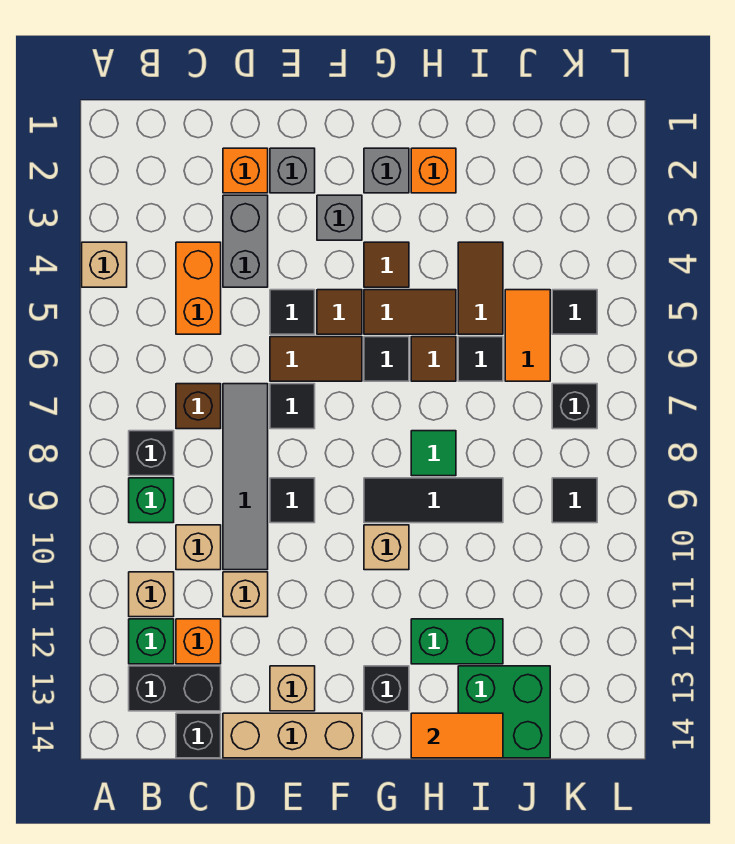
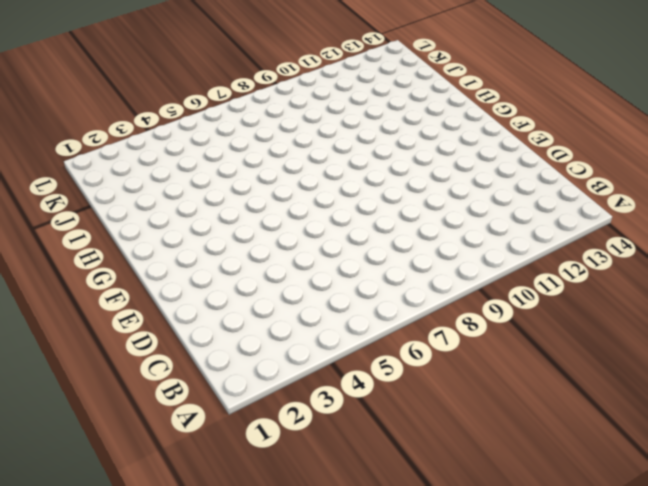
none -> tan brick A4 level 1
none -> black brick B8 level 1
none -> green brick B9 level 1
none -> tan brick B11 level 1

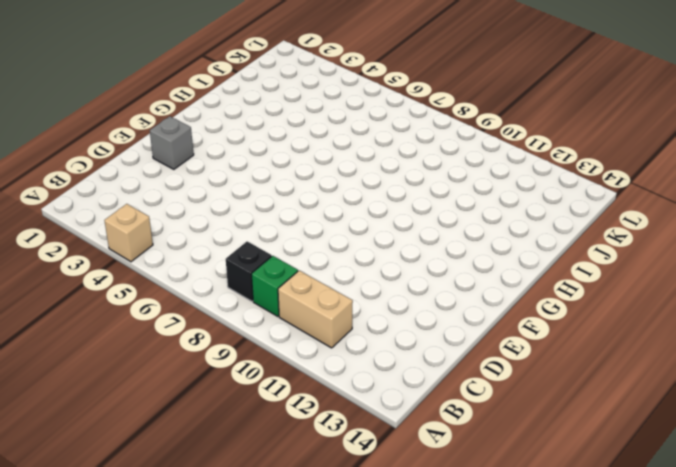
tan brick B10:B11 level 1 -> tan brick B11 level 1
none -> green brick B12 level 1
none -> black brick B13:C13 level 1
none -> orange brick C4:C5 level 1
none -> brown brick C7 level 1

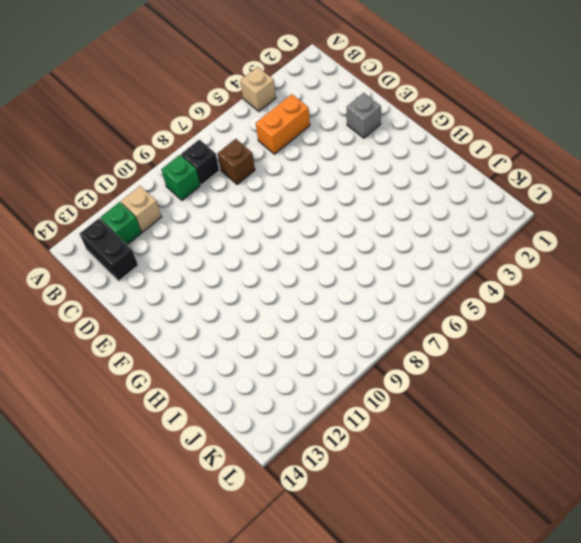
none -> tan brick C10 level 1
none -> orange brick C12 level 1
none -> black brick C14 level 1
none -> orange brick D2 level 1

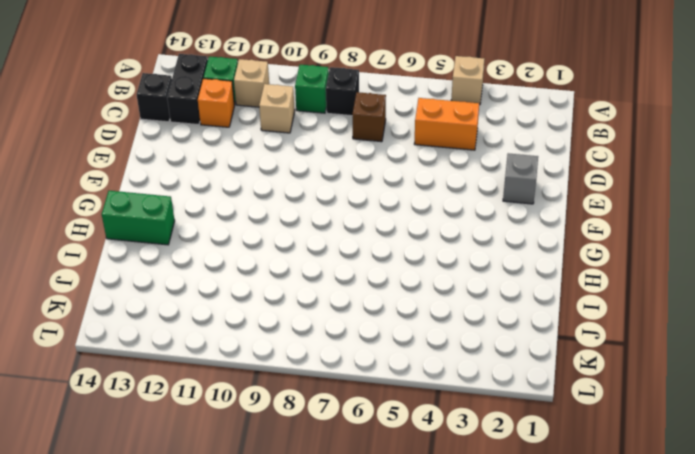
green brick H13:H14 level 1 -> green brick H12:I12 level 1
none -> orange brick D2 level 1
none -> grey brick D3:D4 level 1
none -> grey tile D7:D10 level 1
none -> tan brick D11 level 1

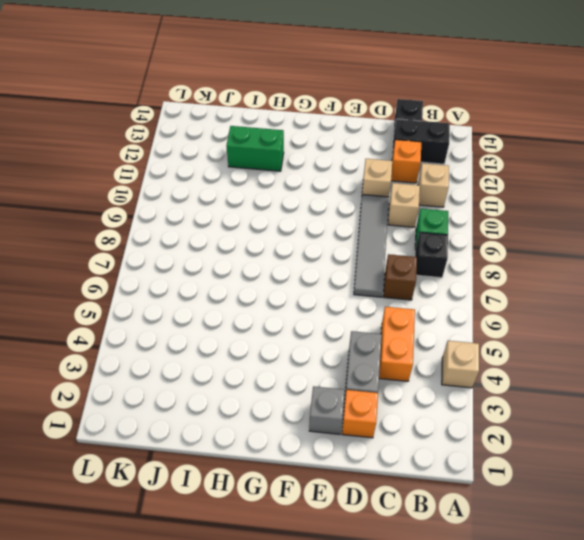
none -> green brick B12 level 1
none -> tan brick D14:F14 level 1
none -> black tile E5 level 1
none -> brown tile E6:F6 level 1

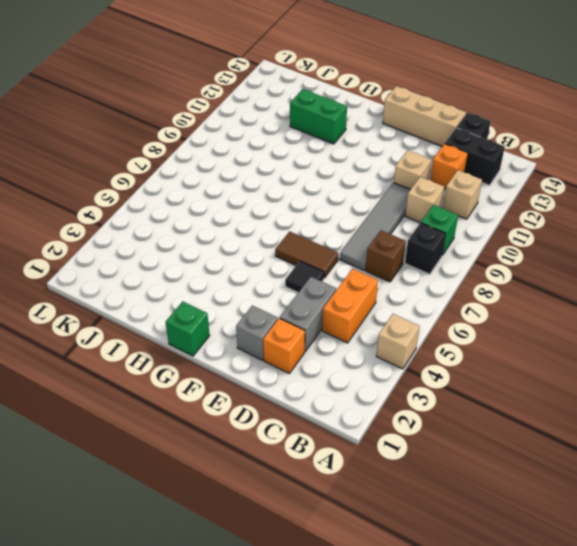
green brick G1 level 1 -> green brick B12 level 1
none -> black tile E7 level 1
none -> black tile E9 level 1
none -> tan brick E13 level 1
none -> grey brick F3 level 1

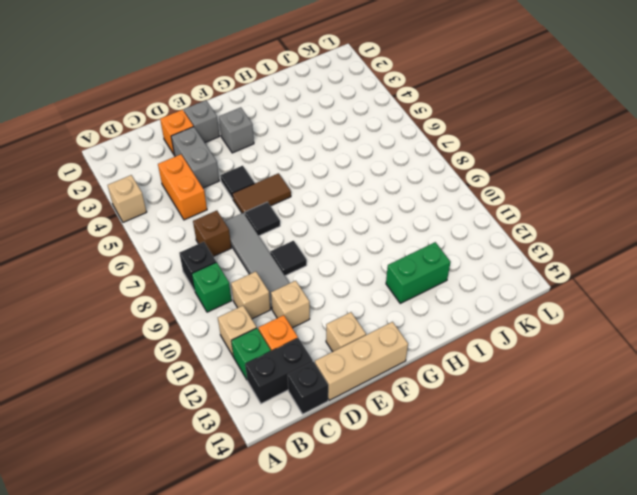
none -> brown tile F5 level 1
none -> grey brick G2 level 1
none -> brown tile G4 level 1
none -> brown tile G5:H5 level 1

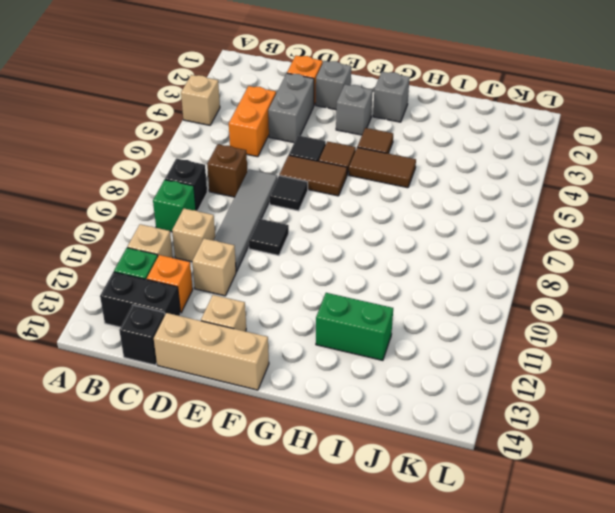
none -> black tile G6 level 1
none -> black tile G9:I9 level 1
none -> tan brick G10 level 1
none -> black brick G13 level 1

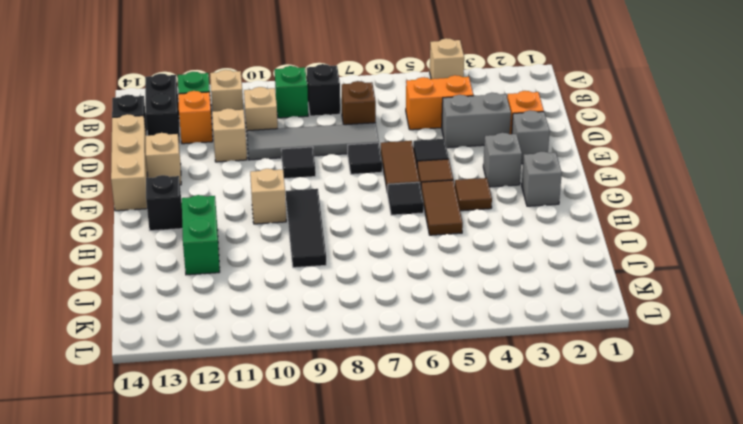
none -> orange brick H2 level 1
none -> brown tile H6 level 1
none -> green tile H8 level 1
none -> brown tile I4:I5 level 1

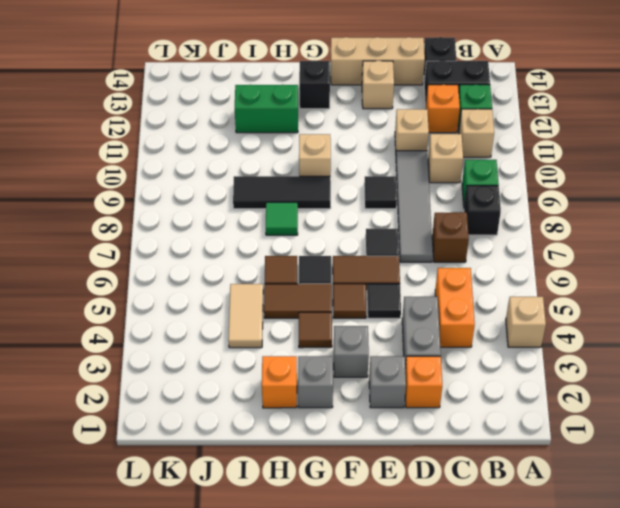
tan tile I4:I5 level 1 -> brown tile I4:I5 level 1
none -> black tile I6 level 1
none -> green brick I13:J14 level 1
none -> orange tile J5:J6 level 1
none -> black tile K5 level 1

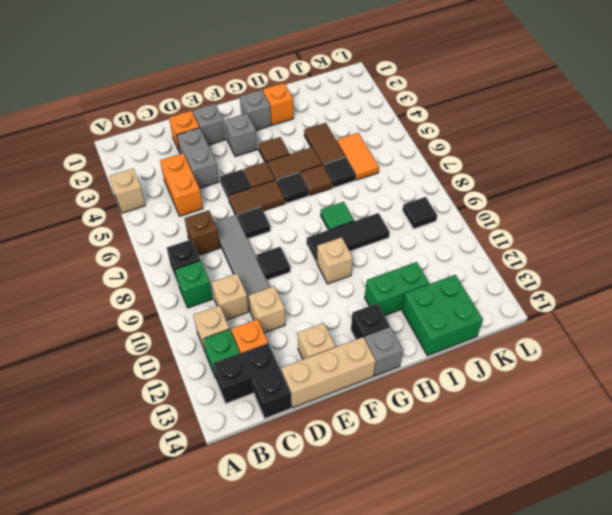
grey brick G14 level 1 -> none
none -> black tile K5 level 1
none -> black brick K7 level 1
none -> orange tile H14:I14 level 2

